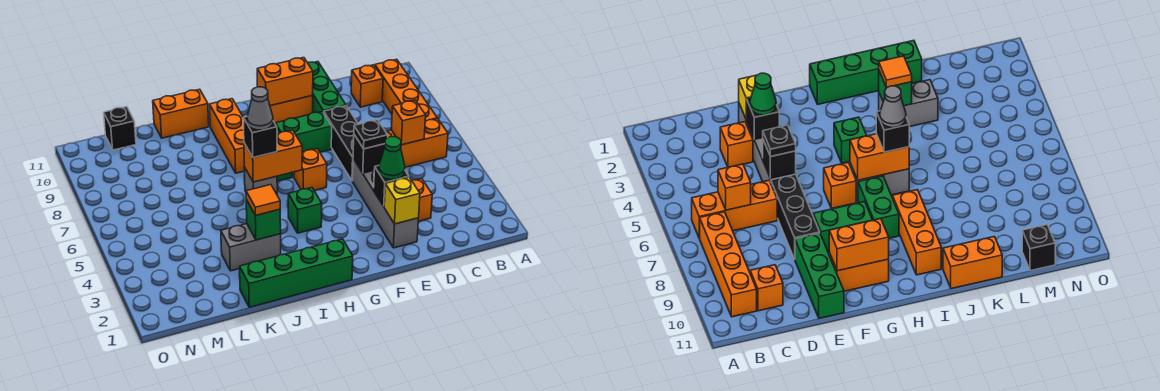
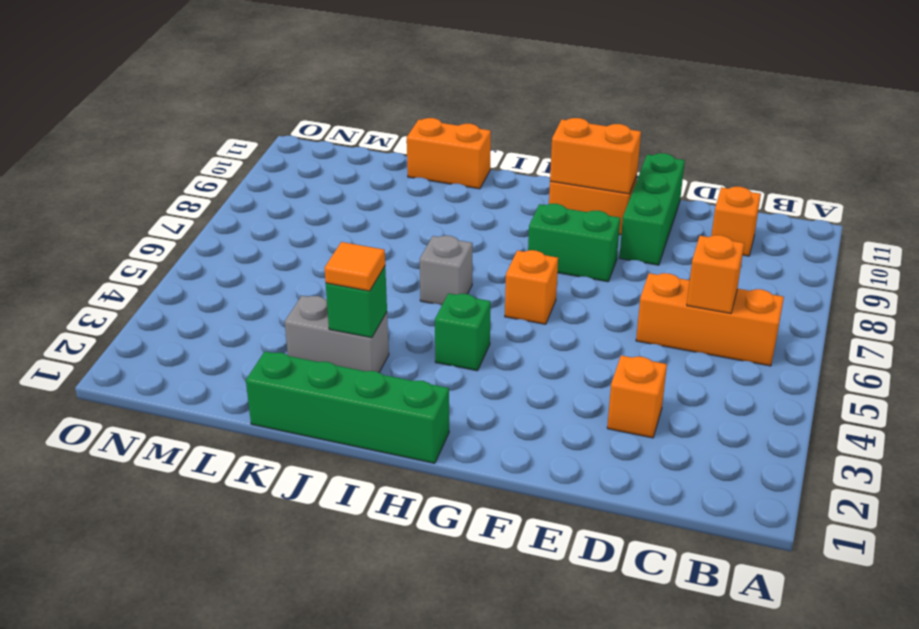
none -> orange brick B7:B10 level 1
none -> grey brick E2:E5 level 1
none -> black brick E6:E8 level 1
none -> green brick H7:H8 level 1

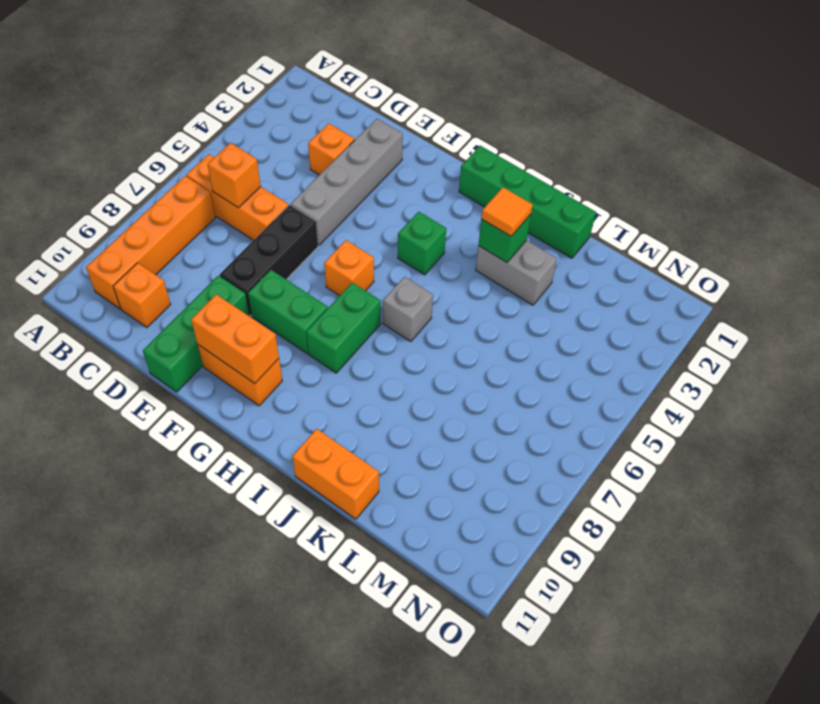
none -> orange brick I8:I10 level 1
none -> black brick M11 level 1
none -> yellow brick E2 level 2
none -> black brick E3 level 2

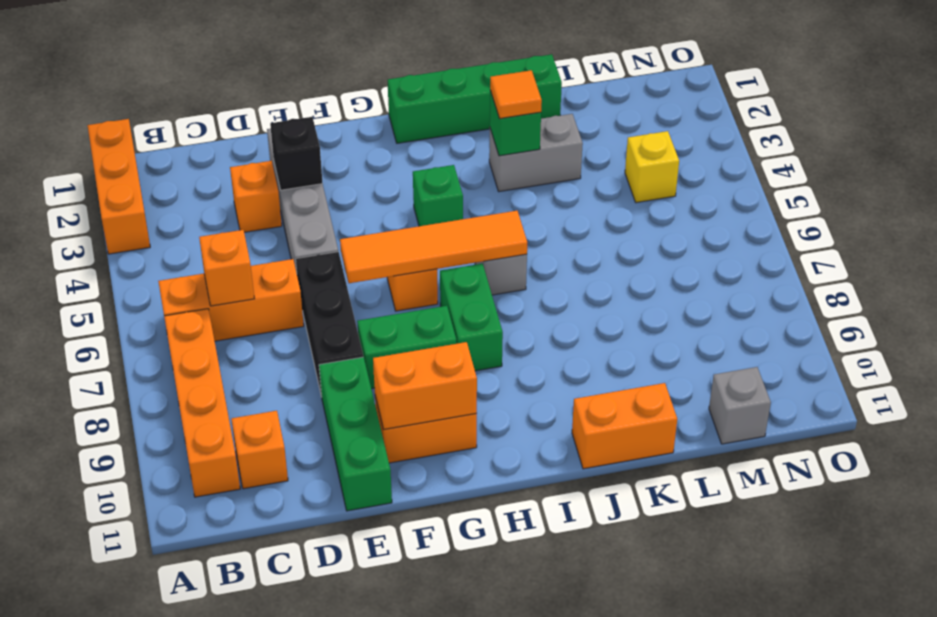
orange brick A1:A3 level 1 -> orange brick I8:I10 level 1
orange tile F6:I6 level 2 -> orange brick H6:I6 level 2
yellow brick M4 level 1 -> yellow brick E2 level 2
grey brick M11 level 1 -> black brick M11 level 1
none -> black brick E5 level 2
none -> green cone E3 level 3
none -> black plate E5 level 3
none -> black brick I6 level 3

